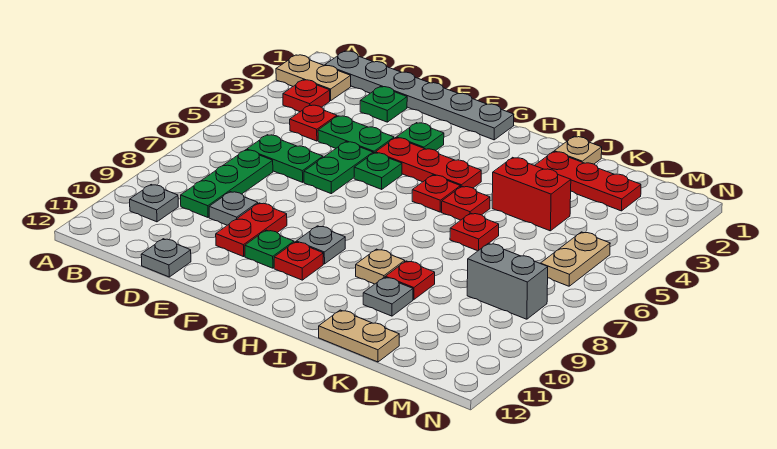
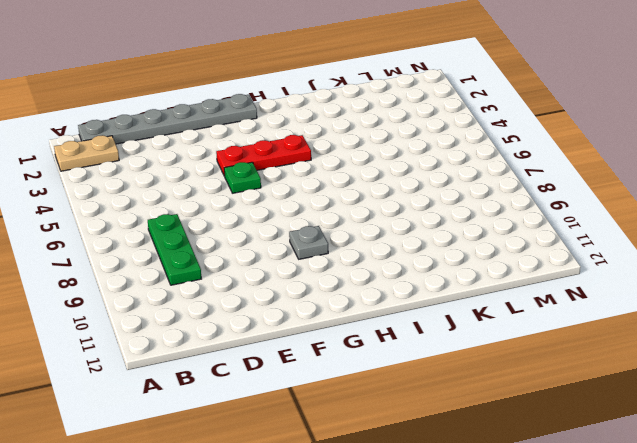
none -> red plate B3 level 1
none -> grey plate B10 level 1
none -> red plate C4 level 1
none -> green plate C6:D6 level 1

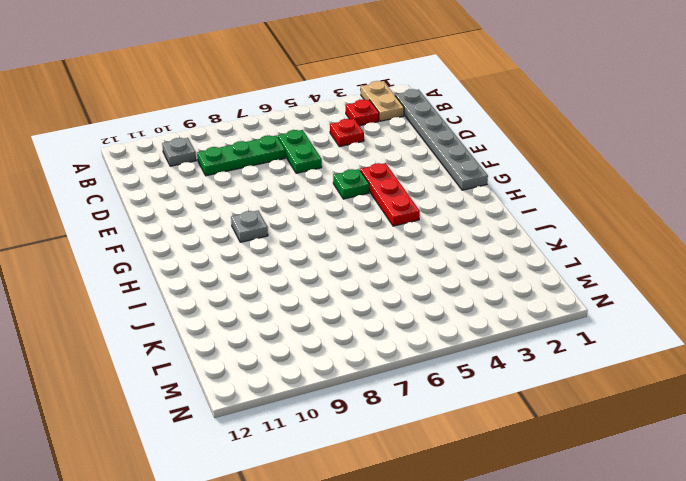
none -> green plate D2 level 1
none -> green plate D4:E4 level 1
none -> grey plate D9 level 1
none -> grey plate D12 level 1

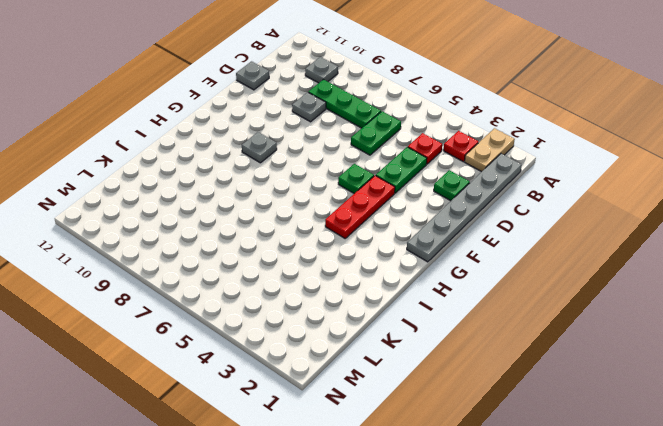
none -> green plate E5:E6 level 1
none -> red plate E9:E10 level 1
none -> green plate F3 level 1
none -> green plate F10 level 1

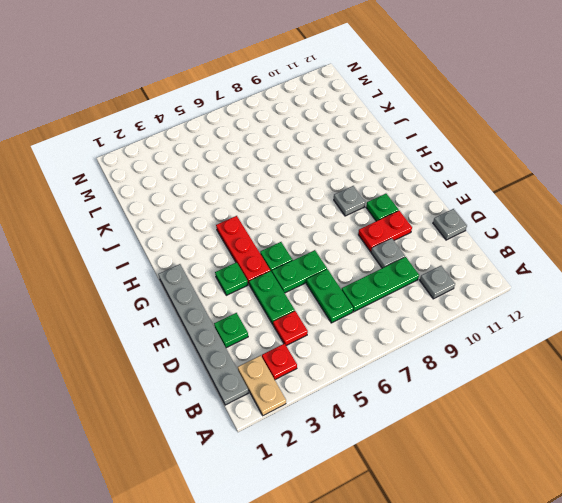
none -> red plate G10 level 1
none -> red plate H5 level 1
none -> red plate I5 level 1
none -> tan plate I9 level 1

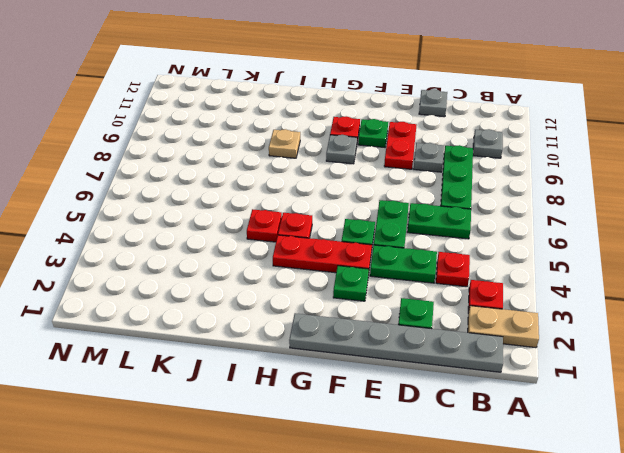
none -> tan plate J1 level 1
none -> red plate J2:L2 level 1
none -> red brick J4:K4 level 1
none -> red plate J6 level 1

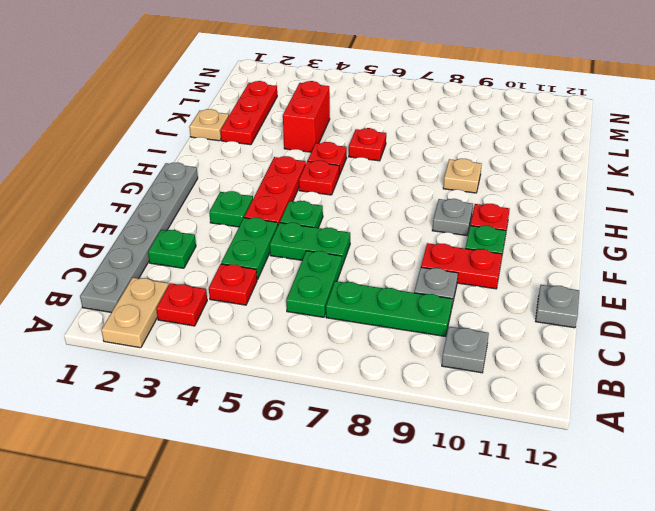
none -> red plate J9 level 1
none -> grey plate J10 level 1
none -> tan plate J12:K12 level 1
none -> grey brick L8:M8 level 1

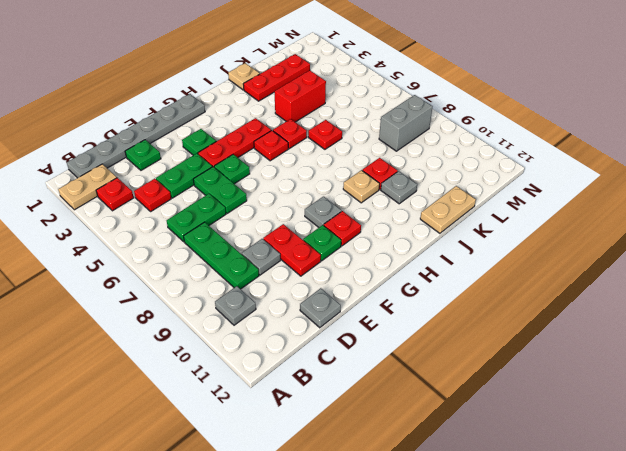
none -> tan plate M5:M6 level 1

